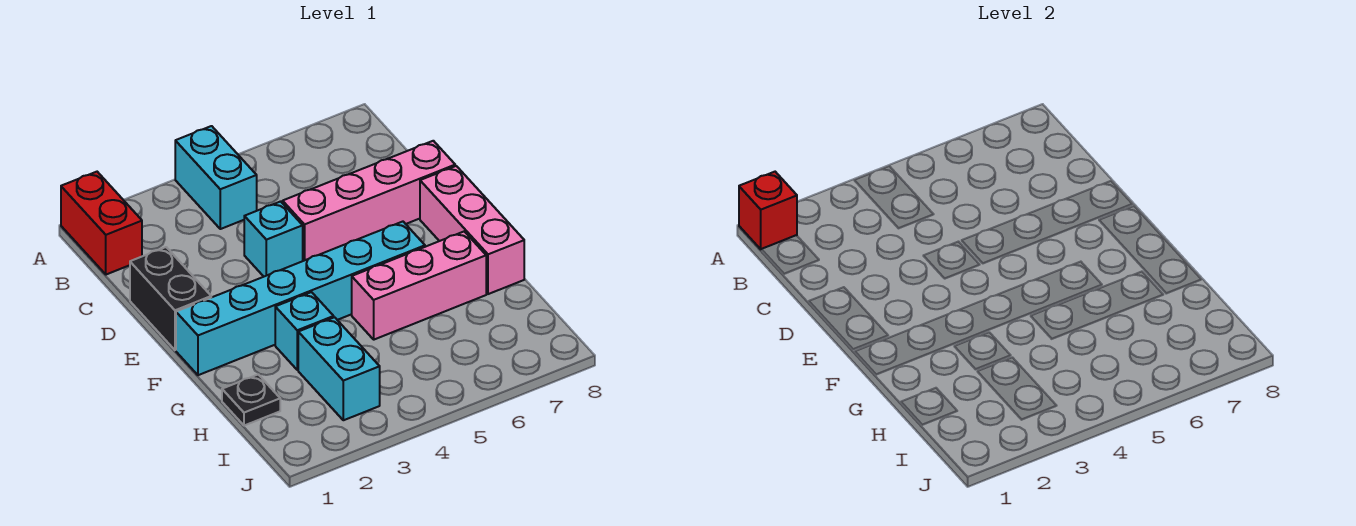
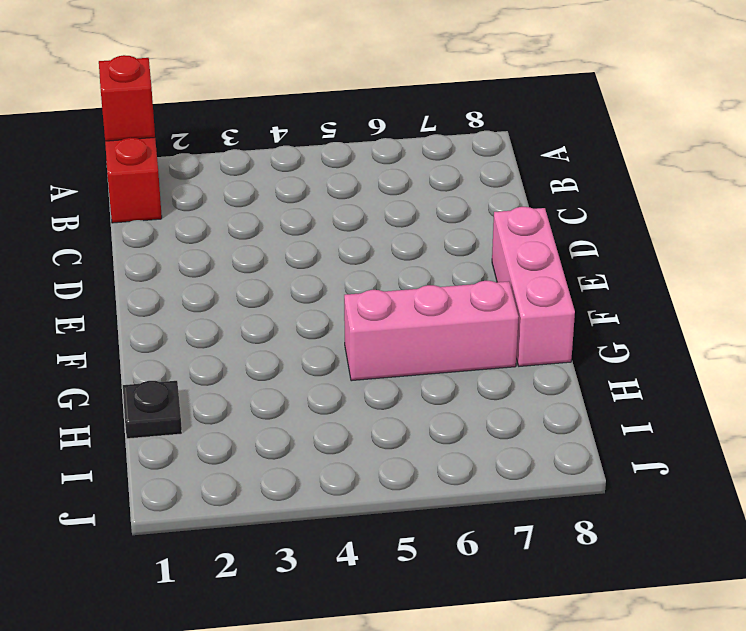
none -> cyan brick A4:B4 level 1
none -> black brick D1:E1 level 1
none -> cyan brick D4 level 1

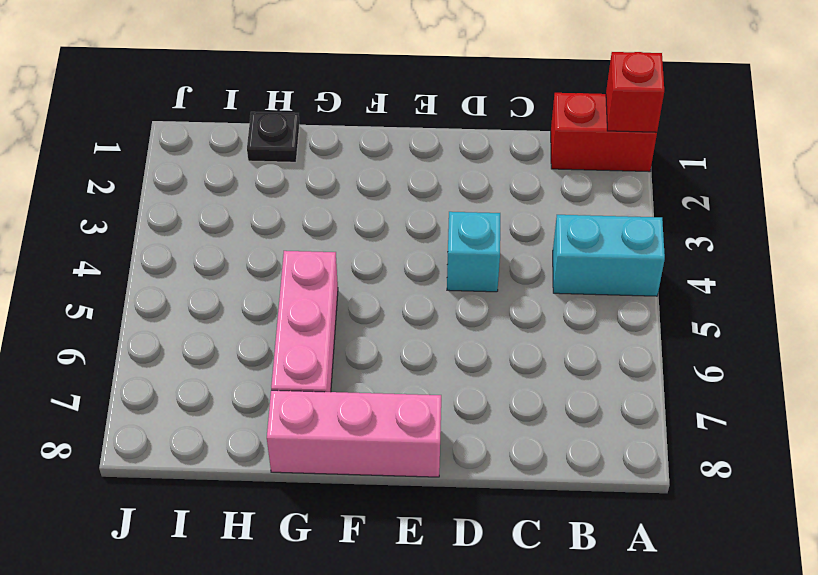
none -> black brick D1:E1 level 1
none -> pink brick D5:D8 level 1
none -> cyan brick F1:F6 level 1

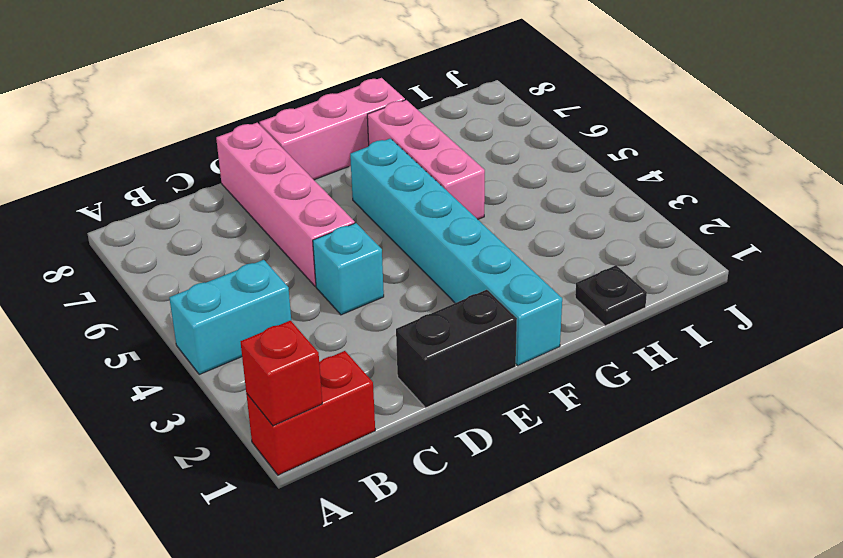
none -> cyan brick G3 level 1
none -> cyan brick H3:I3 level 1

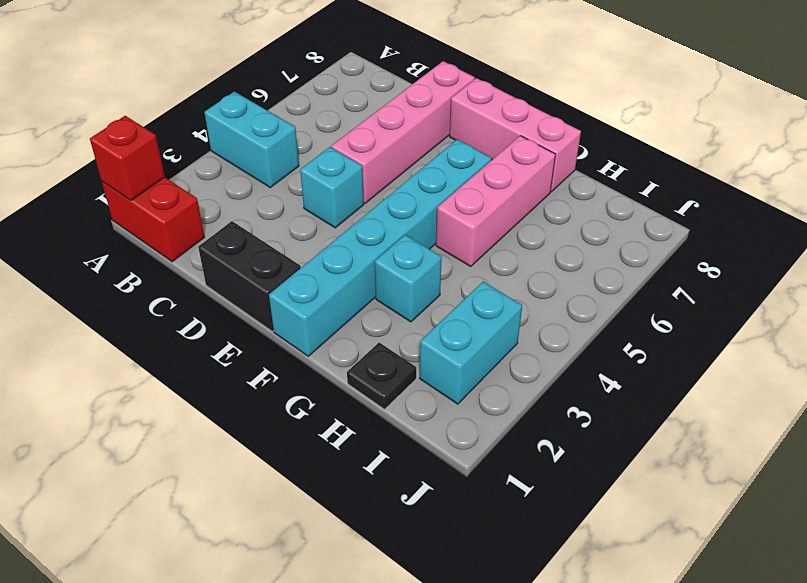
cyan brick I2:I3 level 1 -> cyan brick H3:I3 level 1

